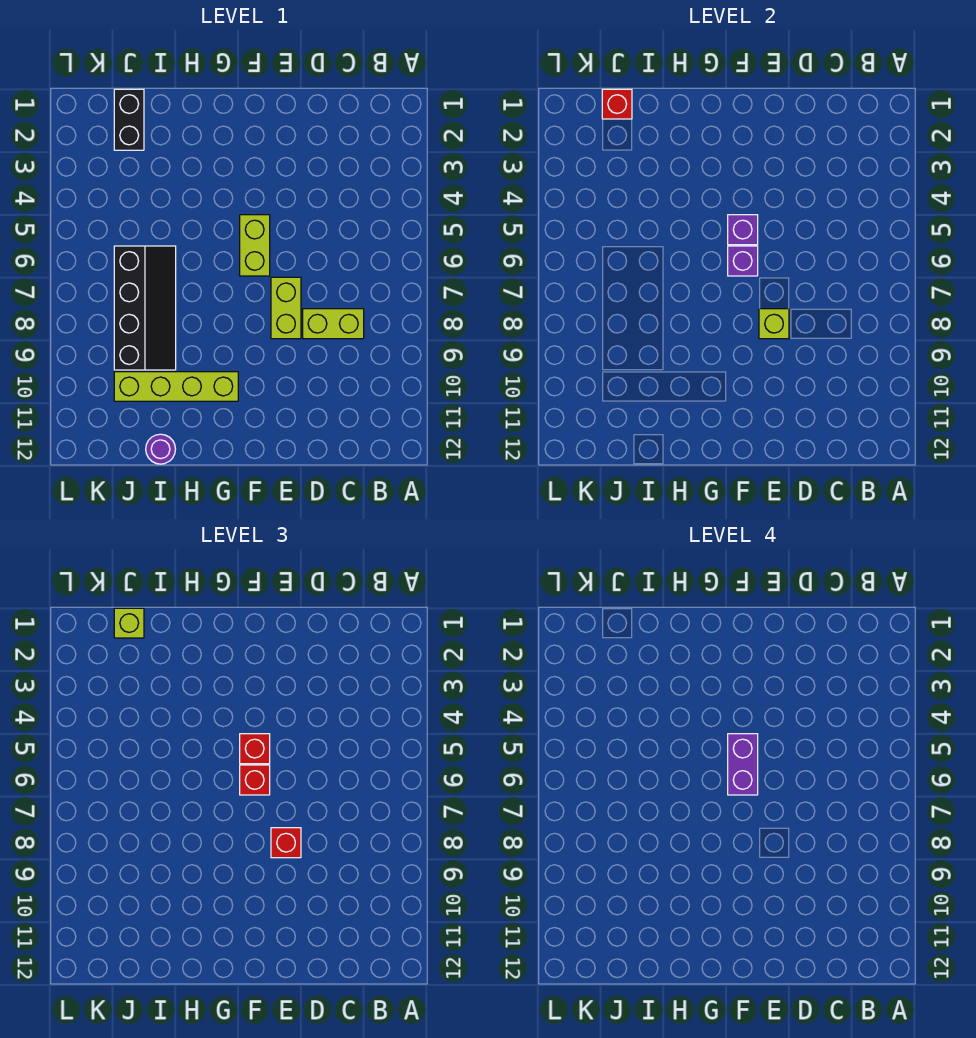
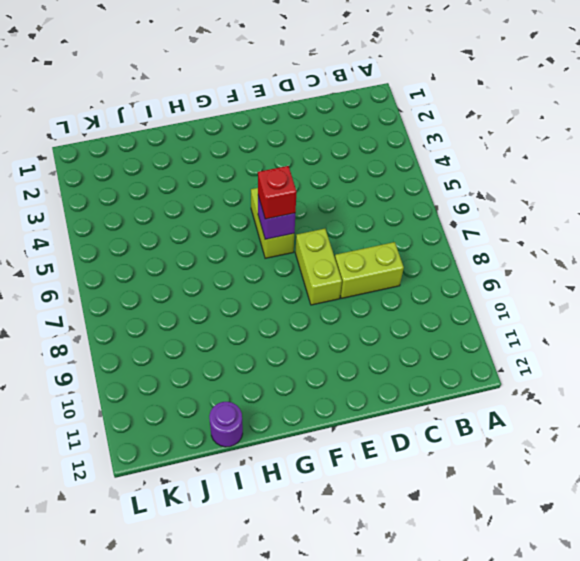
none -> lime brick G10:J10 level 1
none -> black slope I6:J9 level 1 top J
none -> black brick J1:J2 level 1

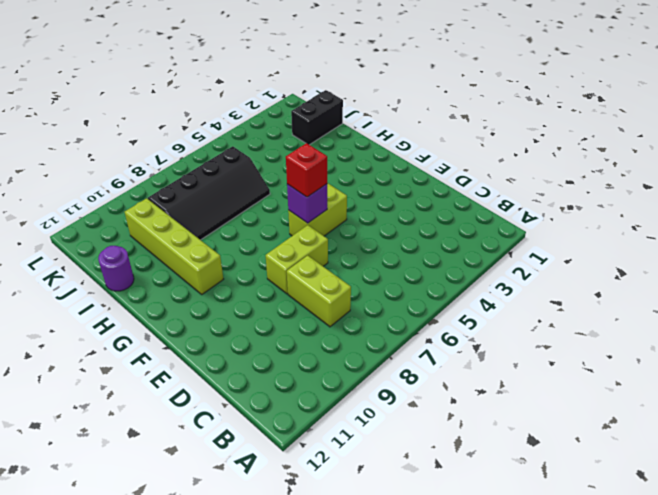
none -> lime brick E8 level 2
none -> purple brick F5 level 2
none -> red brick J1 level 2

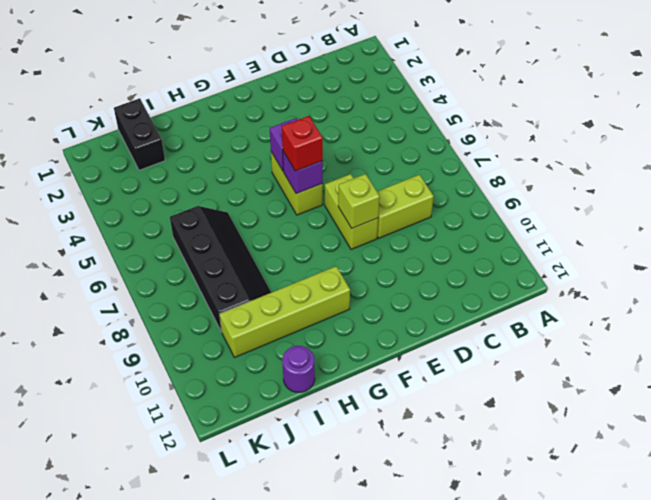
none -> red brick J1 level 2
none -> red brick E8 level 3
none -> red brick F5 level 3

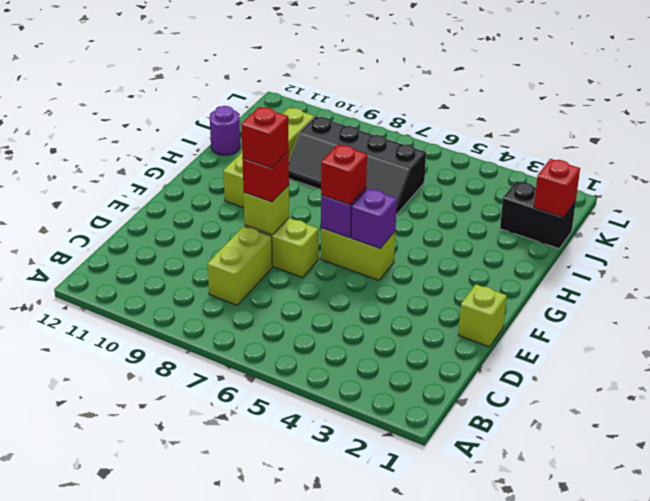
lime brick E1 level 1 -> lime brick J1 level 3
red brick E8 level 4 -> red brick F5 level 3
none -> purple brick F5:F6 level 4

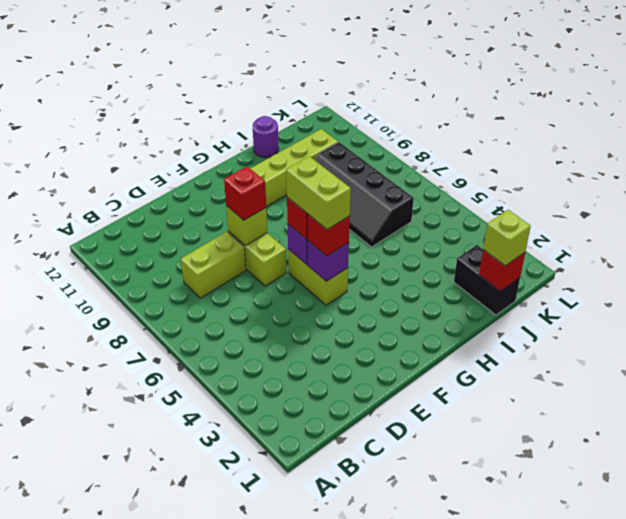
lime brick F5:F6 level 4 -> purple brick F5:F6 level 4

